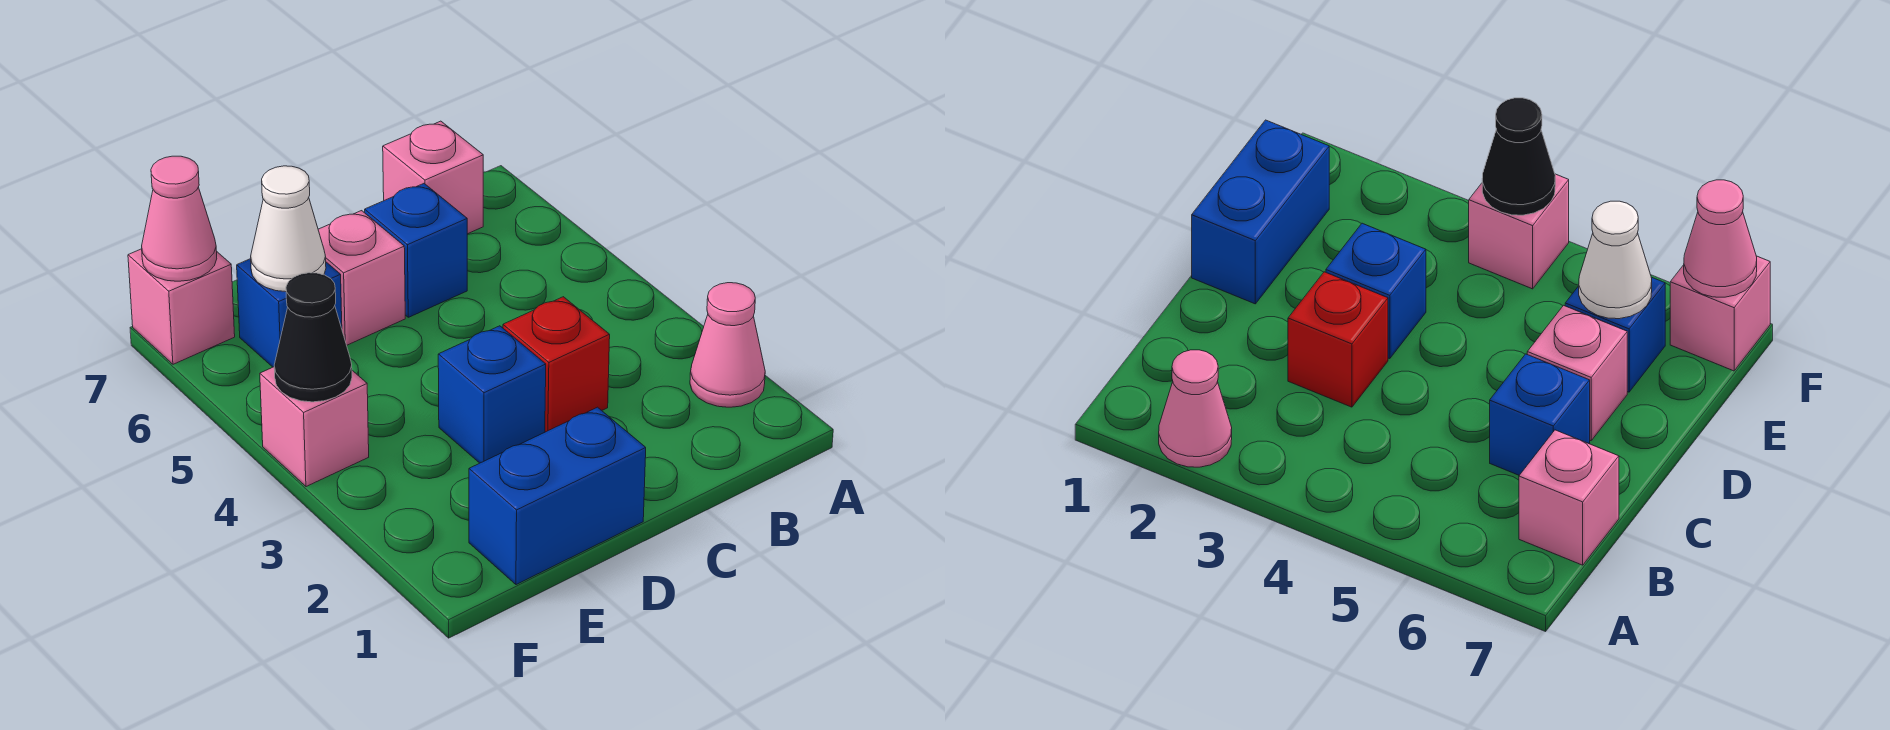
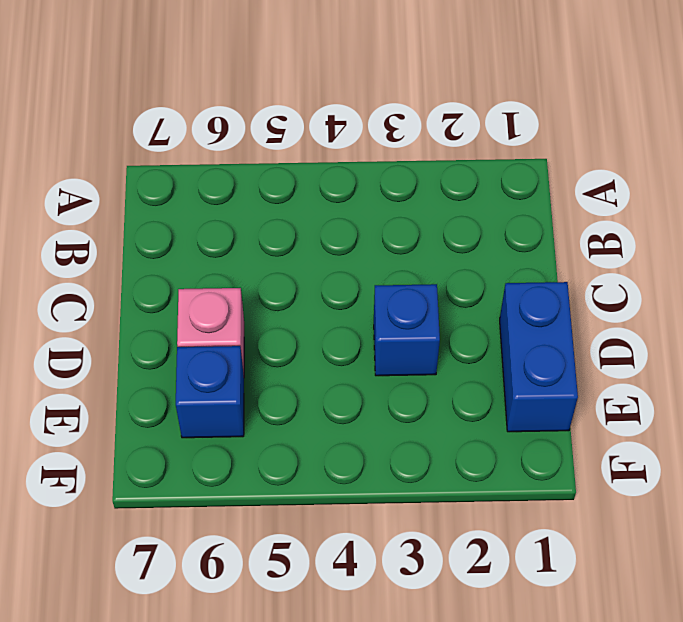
none -> pink cone A2 level 1
none -> pink brick B7 level 1
none -> red brick C3 level 1

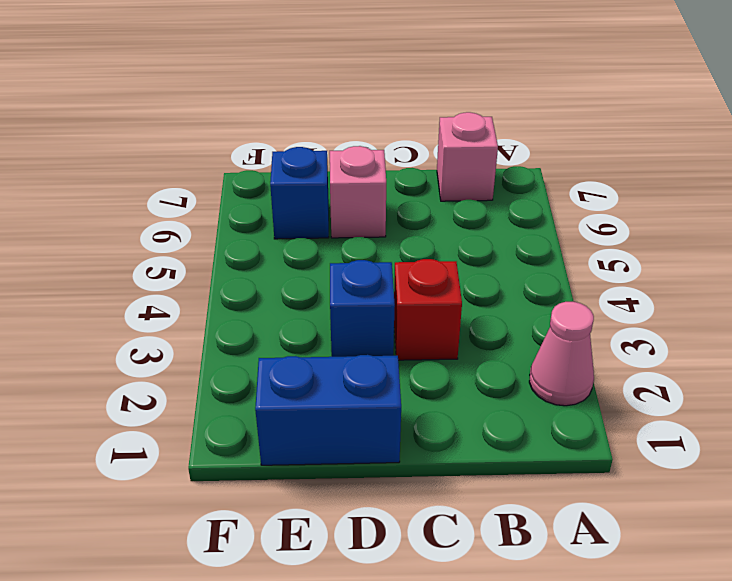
none -> blue brick C6 level 1
none -> pink brick F4 level 1
none -> pink brick F7 level 1

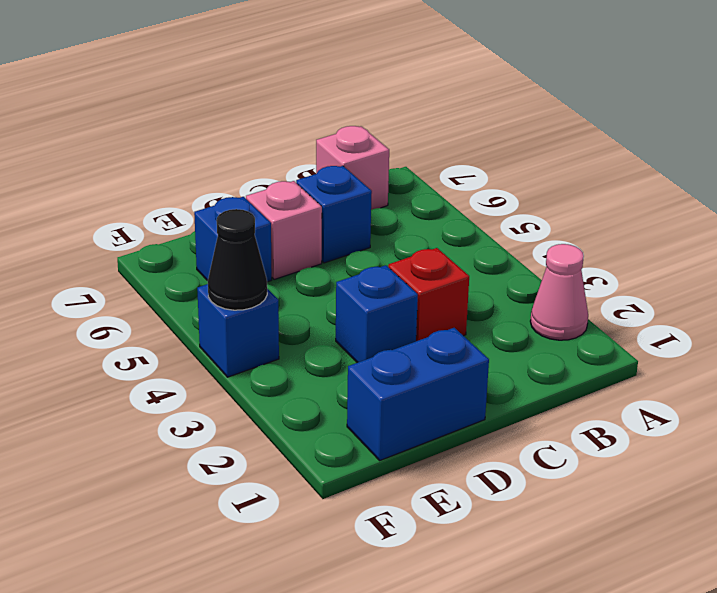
blue brick F4 level 1 -> pink brick F4 level 1
none -> pink brick F7 level 1
none -> white cone E6 level 2
none -> pink cone F7 level 2

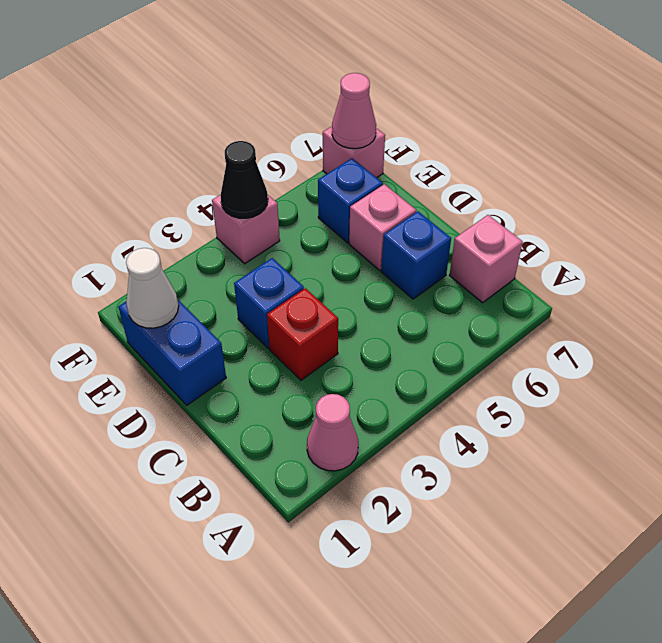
white cone E1 level 2 -> white cone E6 level 2

